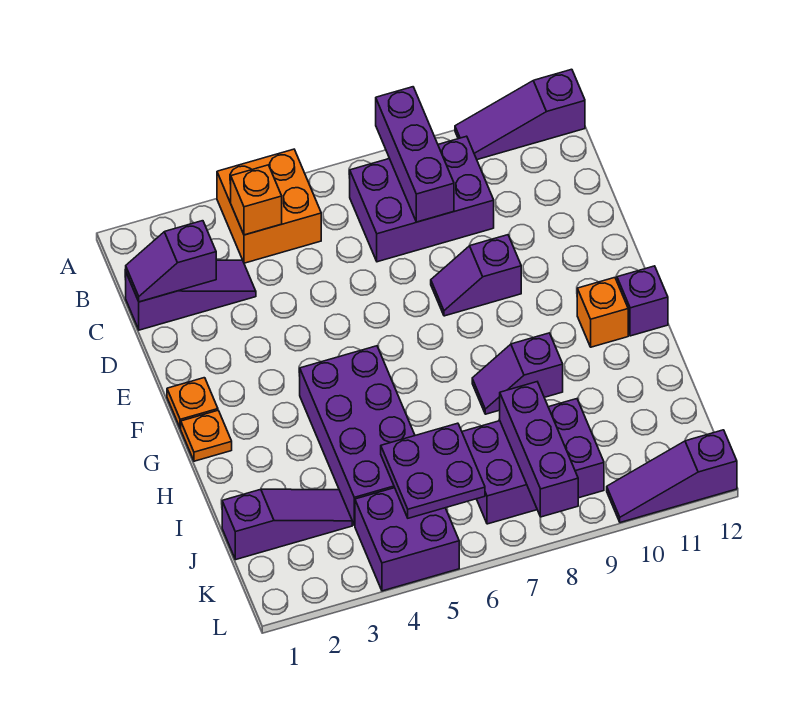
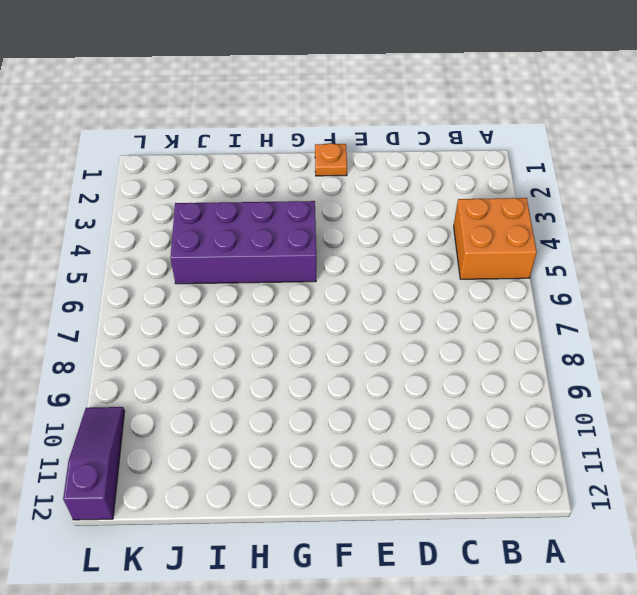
none -> purple slope A10:A12 level 1 top 12
none -> purple brick B7:C9 level 1
none -> purple slope C1:C3 level 1 top 1

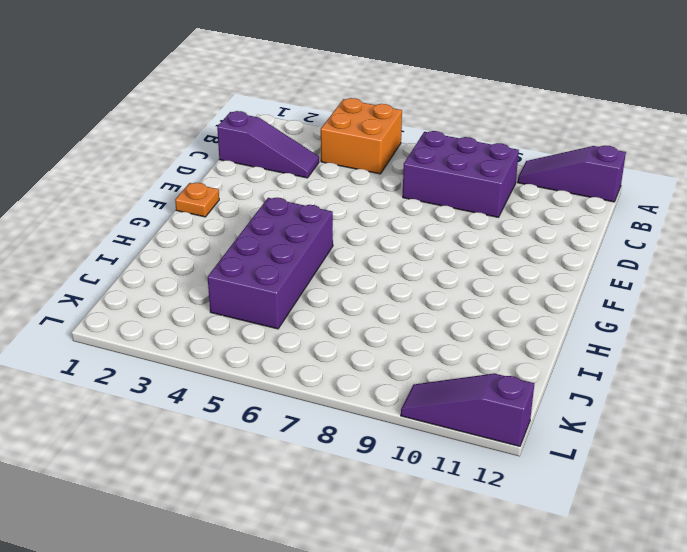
none -> purple slope E8:E9 level 1 top 9
none -> orange plate G1 level 1
none -> orange brick G11 level 1

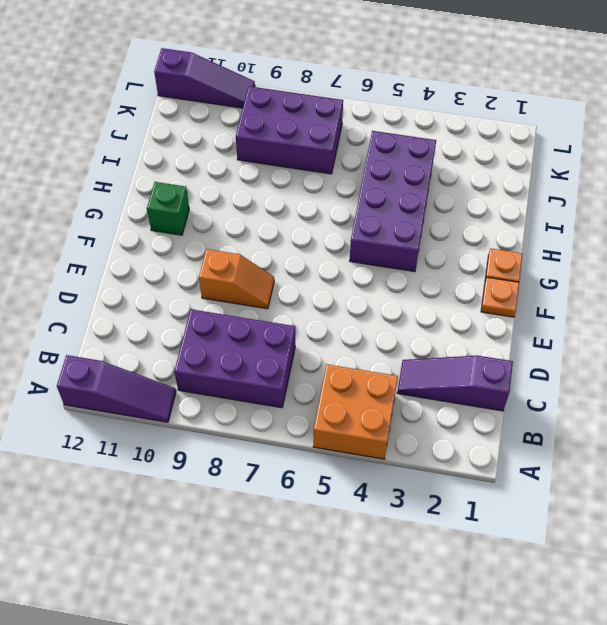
orange slope E8:E9 level 1 top 9 -> purple slope E8:E9 level 1 top 9
green brick G11 level 1 -> orange brick G11 level 1
none -> purple brick G12 level 1
none -> purple slope H8:H9 level 1 top 9
none -> purple slope J1:J3 level 1 top 1

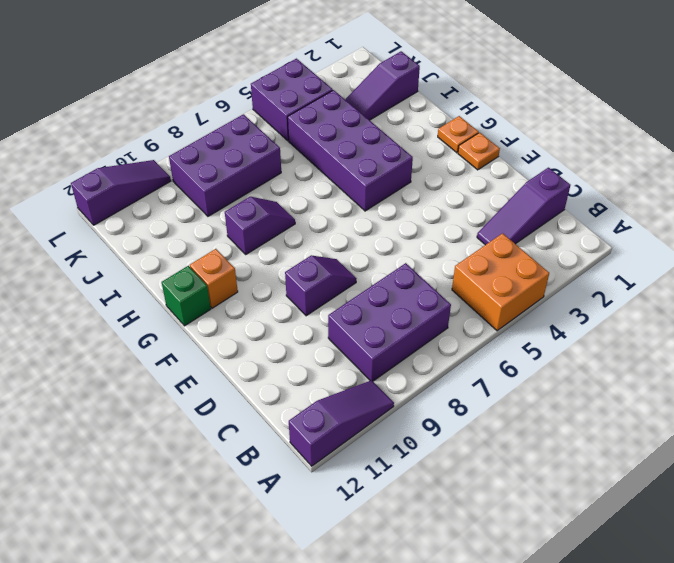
green brick G12 level 1 -> purple brick G12 level 1
none -> purple brick A8:C8 level 2
none -> orange brick B4 level 2
none -> purple slope C1:C2 level 2 top 2

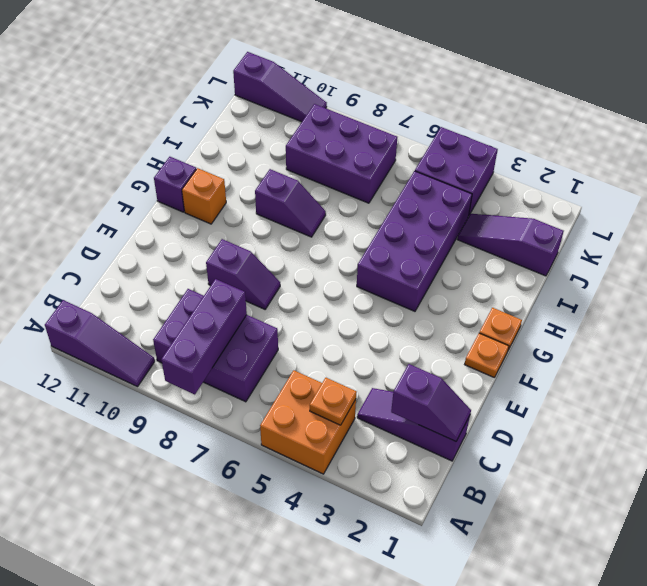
orange plate B4 level 2 -> orange brick B4 level 2
none -> purple plate J5:K6 level 2
none -> purple brick J8:L8 level 2

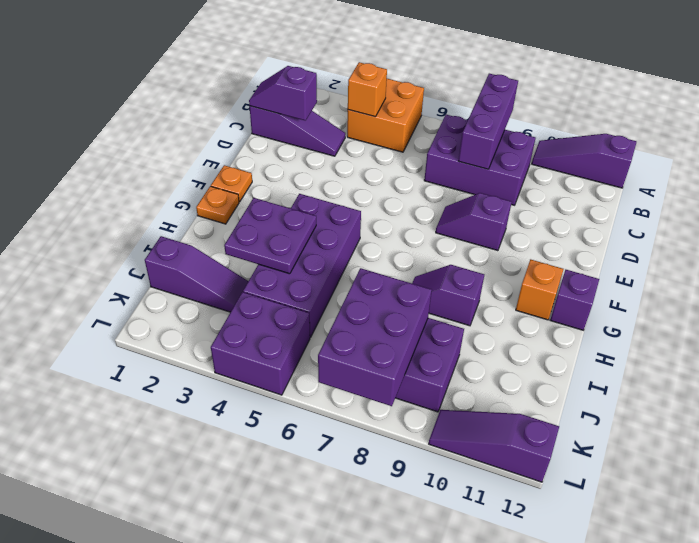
purple plate H3:I4 level 2 -> purple plate J5:K6 level 2
purple brick J7:L8 level 2 -> purple brick J8:L8 level 2

